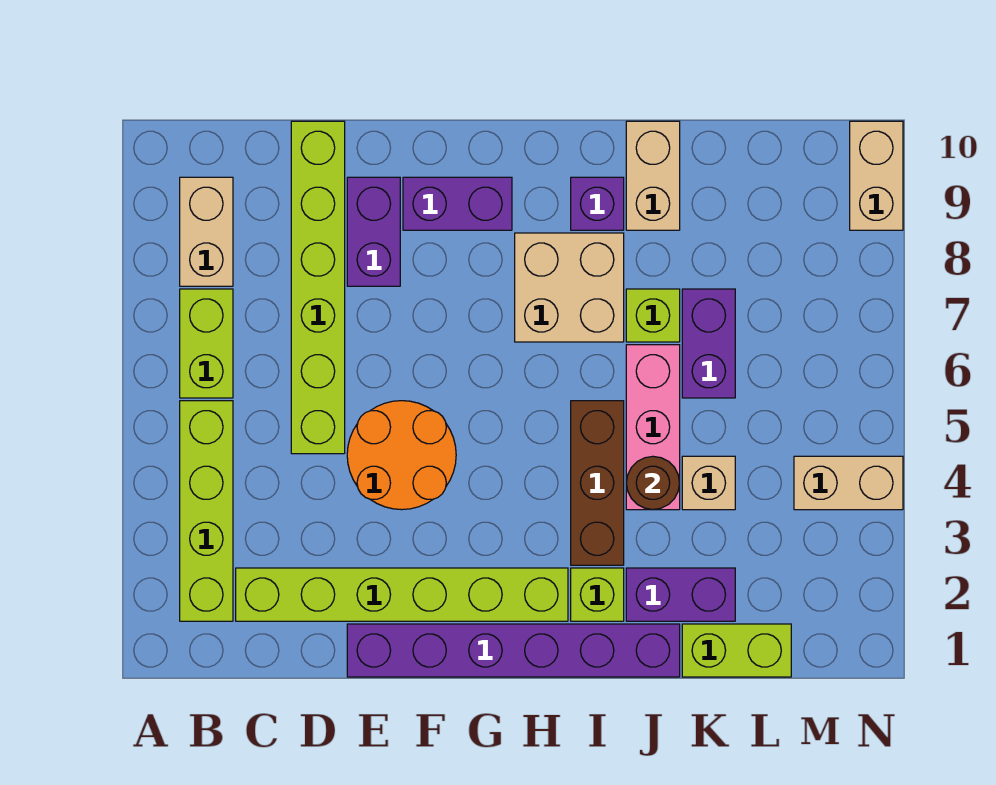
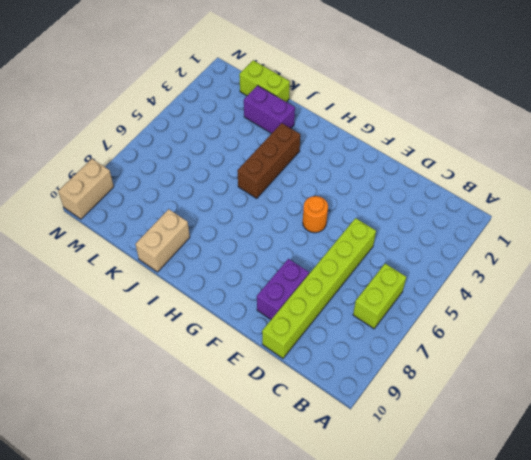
orange round brick F5 level 1 -> orange round brick E4:F5 level 1
none -> lime brick B2:B5 level 1
none -> tan brick B8:B9 level 1
none -> lime brick C2:H2 level 1

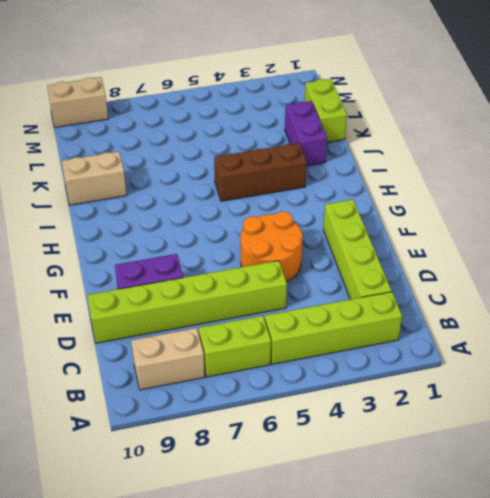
lime brick C2:F2 level 1 -> lime brick C2:H2 level 1
none -> purple brick E1:J1 level 1
none -> purple brick F9:G9 level 1
none -> tan brick H7:I8 level 1

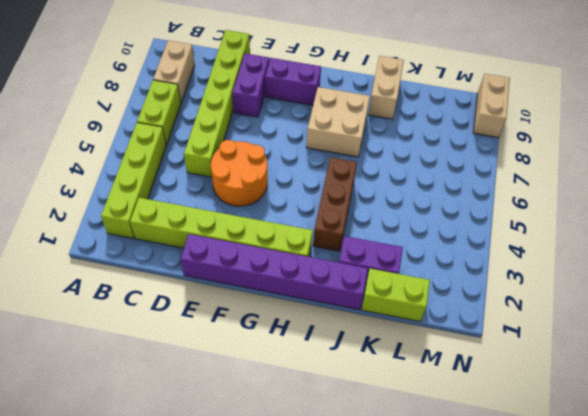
none -> lime brick I2 level 1
none -> purple brick I9 level 1
none -> pink brick J4:J6 level 1

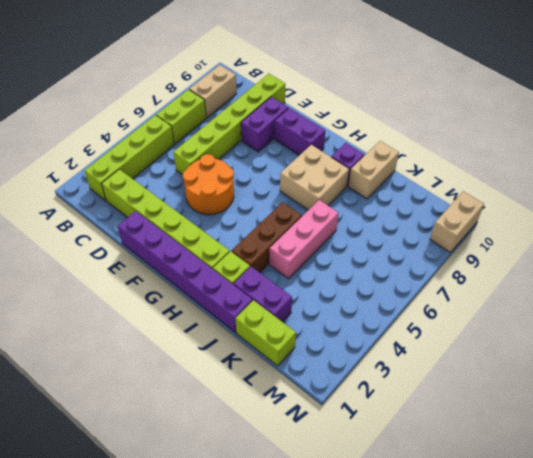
none -> lime brick J7 level 1
none -> tan brick K4 level 1
none -> purple brick K6:K7 level 1

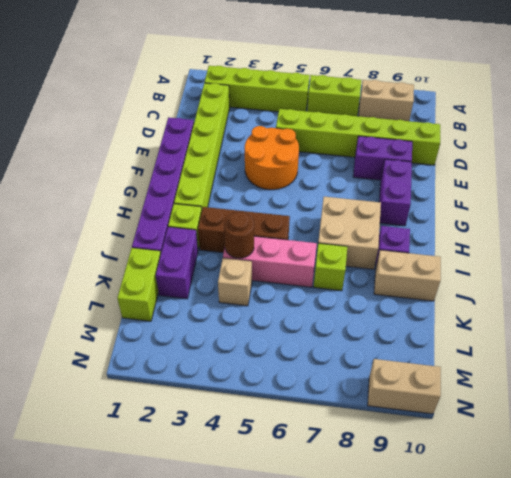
none -> purple brick K6:K7 level 1
none -> tan brick M4:N4 level 1

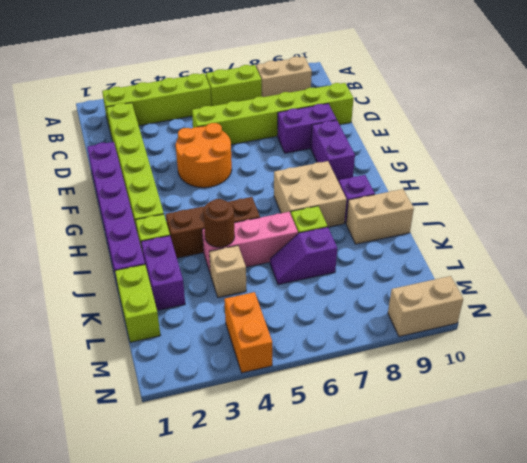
purple slope K6:K7 level 1 top 7 -> purple brick K6:K7 level 1
orange brick M4:N4 level 1 -> tan brick M4:N4 level 1

